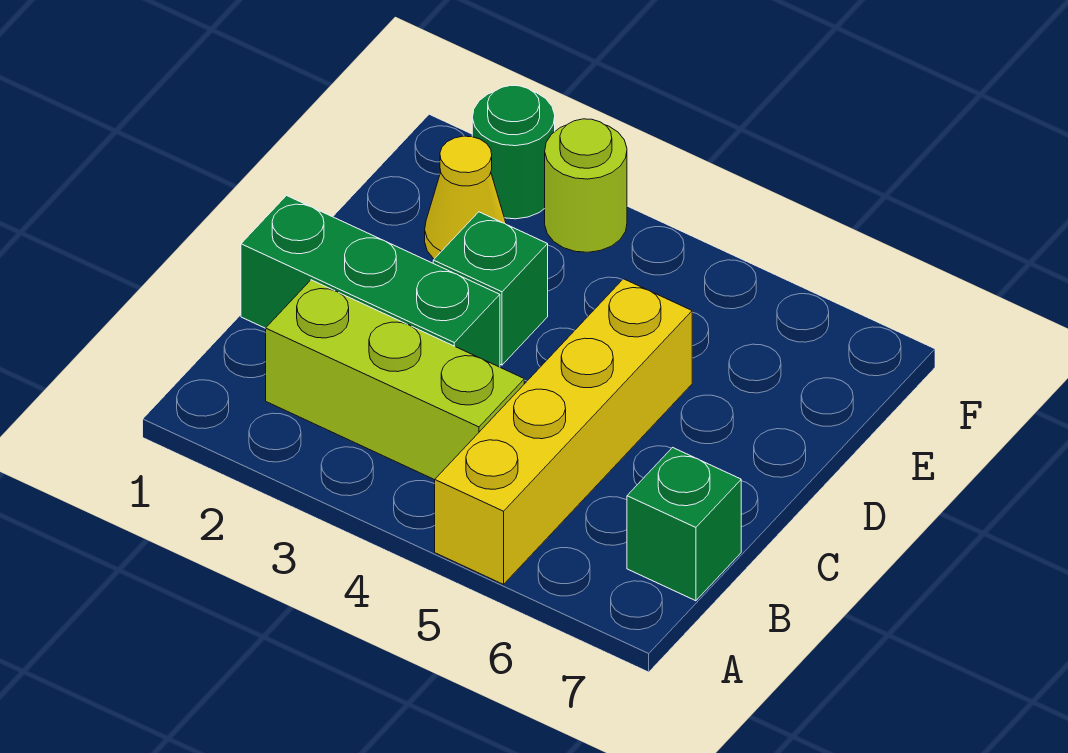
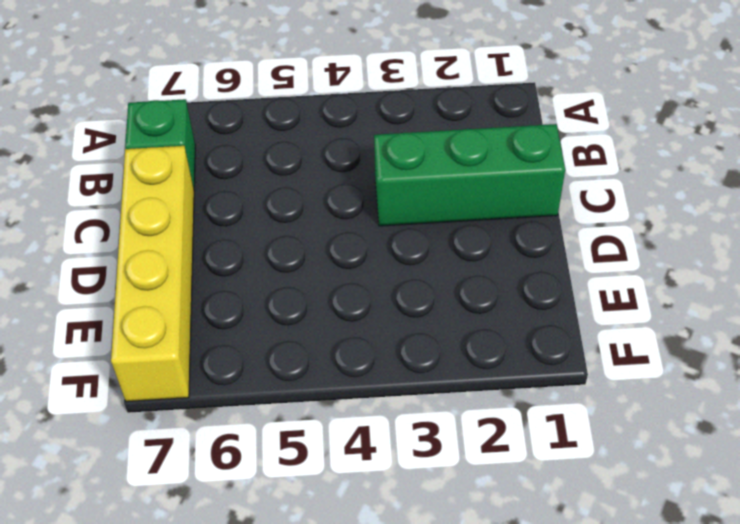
yellow brick C7:F7 level 1 -> yellow brick A5:D5 level 1
none -> lime brick B2:B4 level 1
none -> green brick D3 level 1

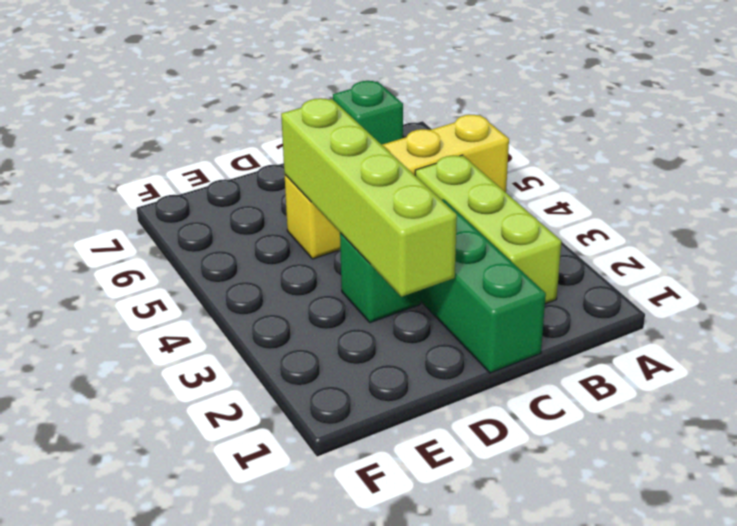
lime brick D2:D5 level 2 -> none
none -> yellow cone E2 level 1
none -> green round brick F2 level 1

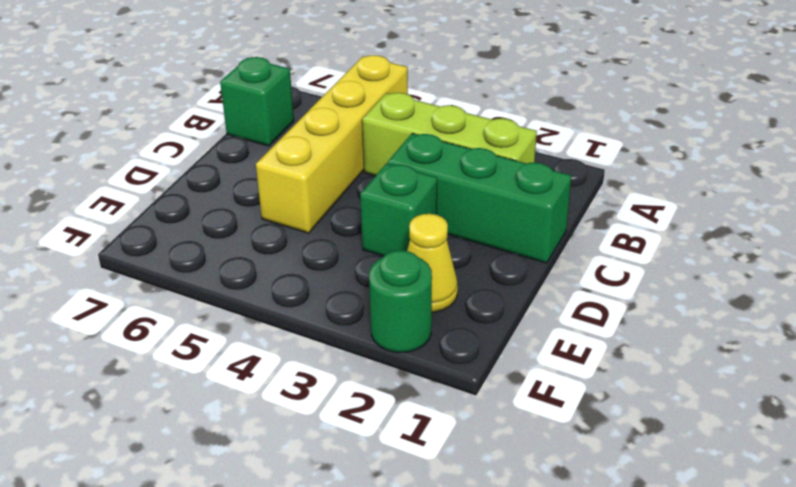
none -> lime round brick F3 level 1

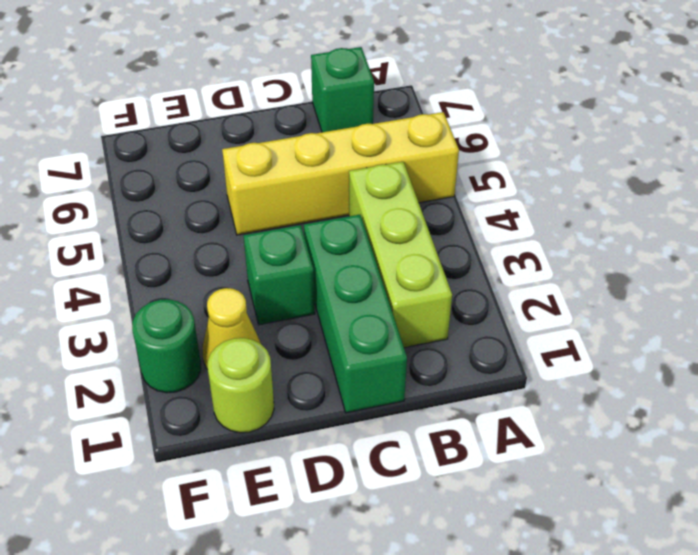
lime round brick E1 level 1 -> lime round brick F3 level 1

